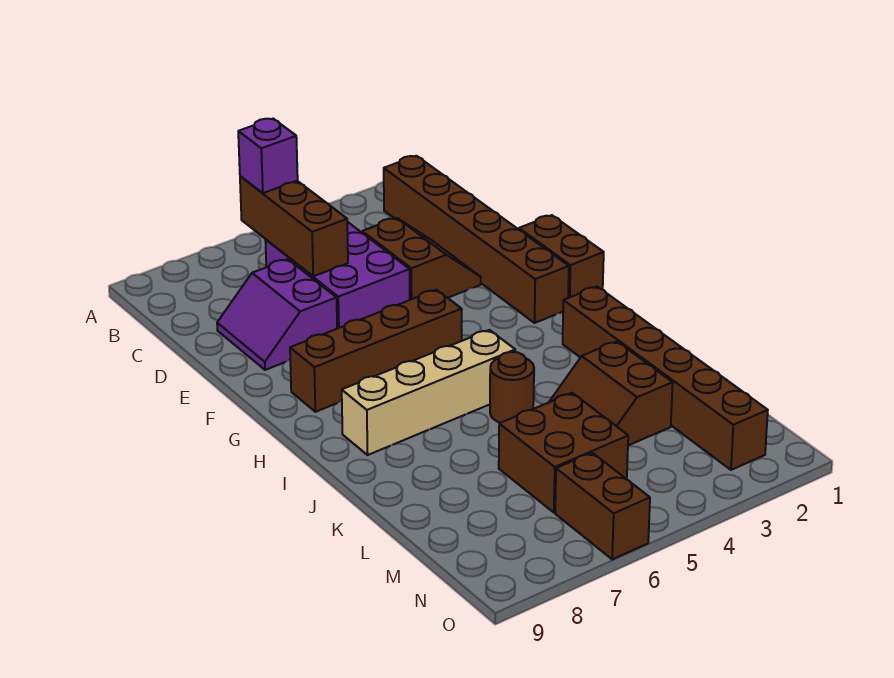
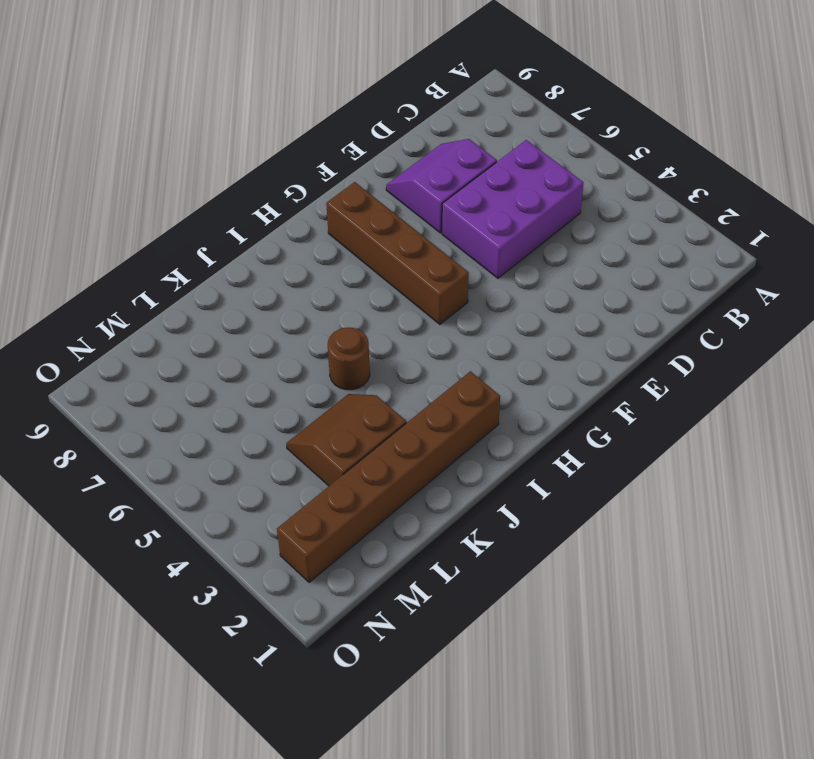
none -> brown brick B2:G2 level 1
none -> brown slope D3:E4 level 1 top 4
none -> brown brick F1:G1 level 1

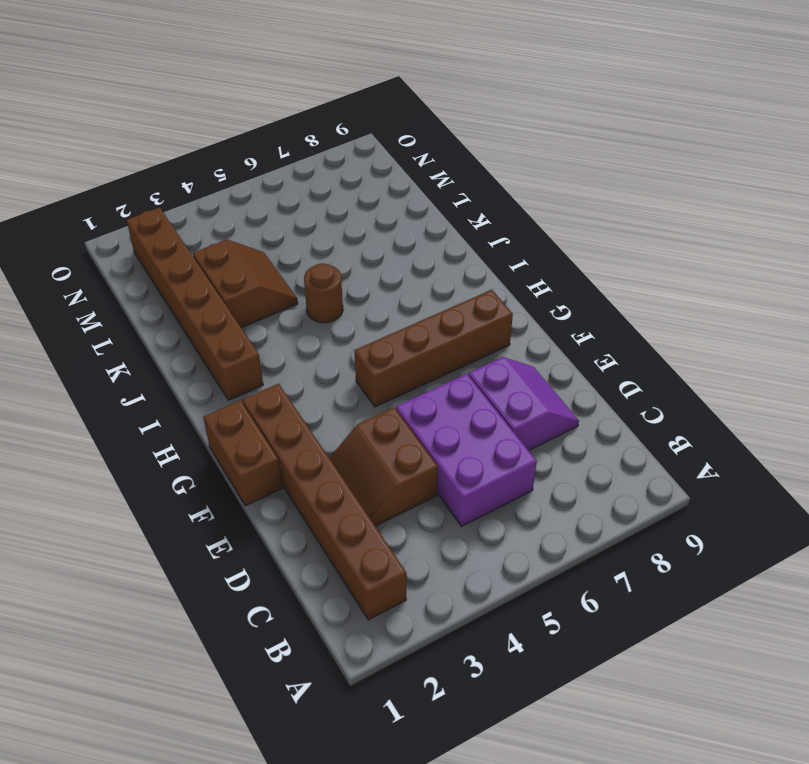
none -> tan brick I5:I8 level 1
none -> brown brick L5:M6 level 1
none -> brown brick N6:O6 level 1

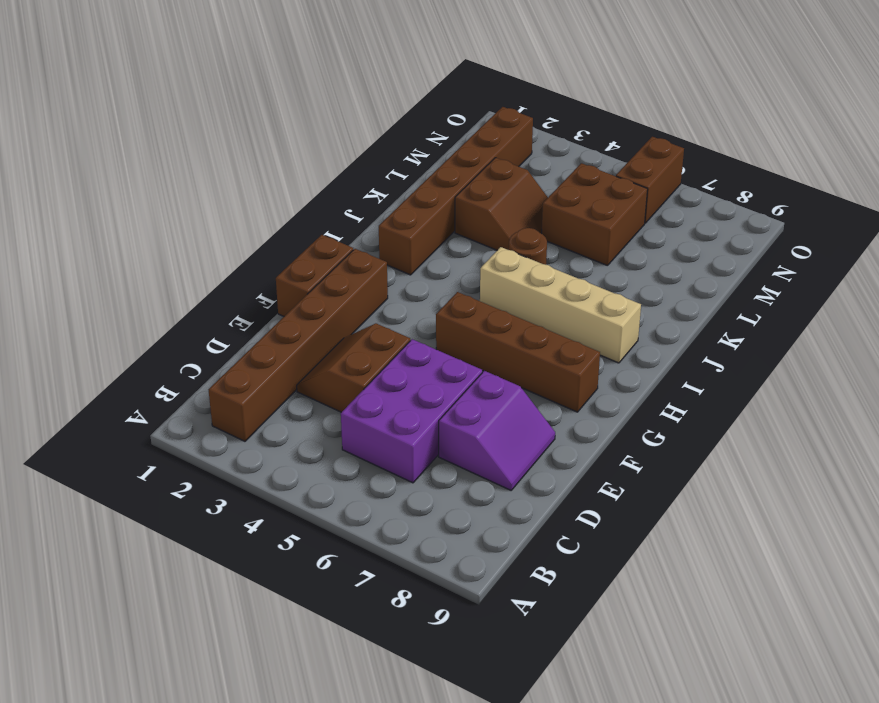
none -> brown brick B6:D6 level 2
none -> purple brick B6 level 3

